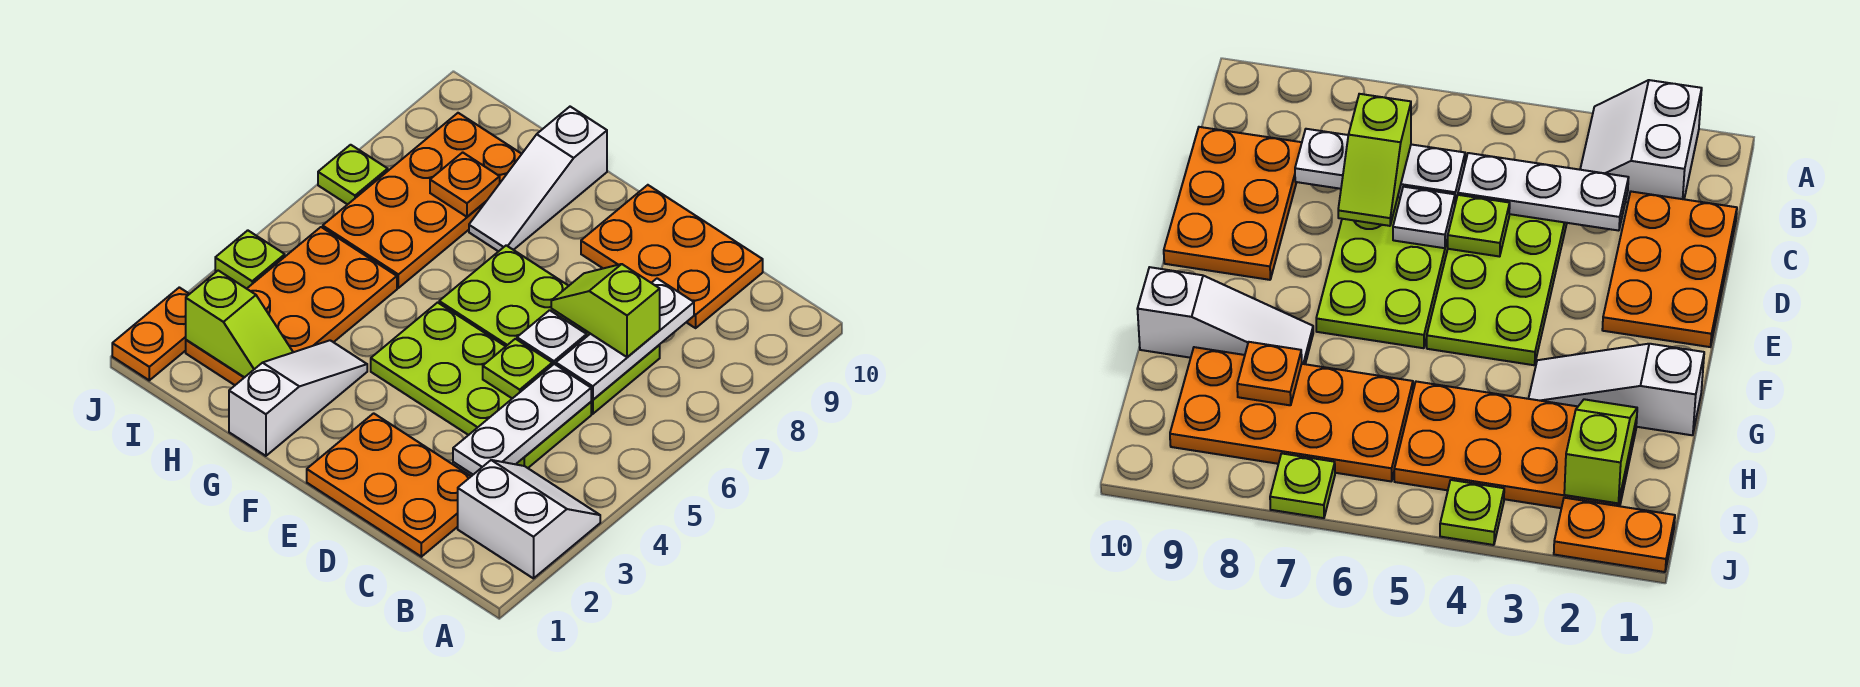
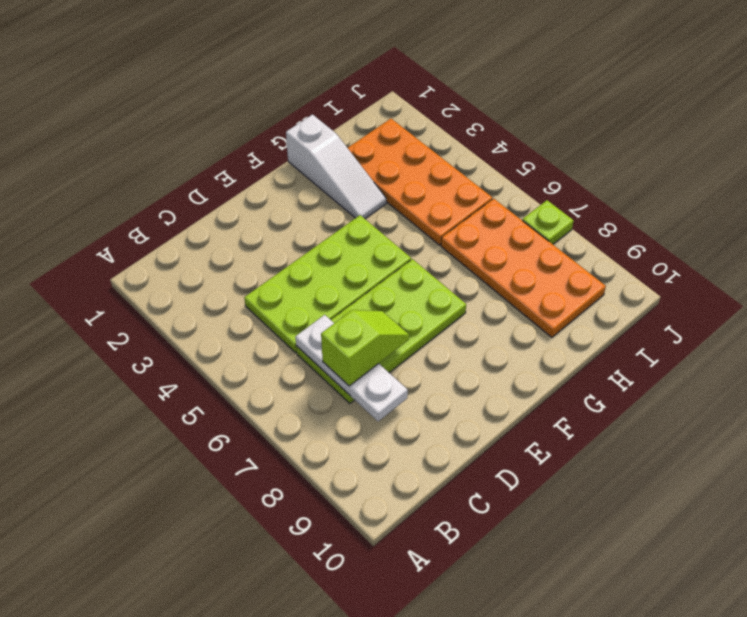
none -> white slope A2:B3 level 1 top 2
none -> orange plate C1:E2 level 1
none -> orange plate C9:E10 level 1

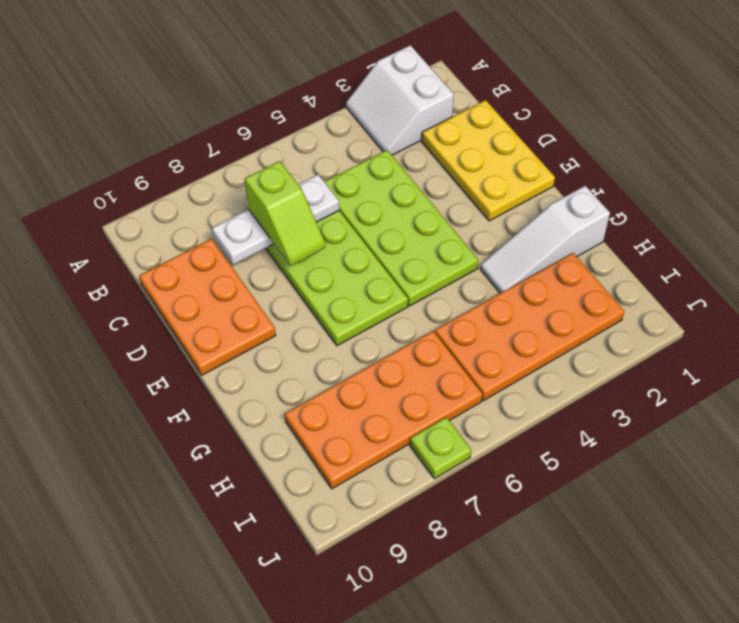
yellow plate C1:E2 level 1 -> orange plate C1:E2 level 1
none -> white slope G8:G10 level 1 top 10
none -> orange plate J1:J2 level 1
none -> lime plate J4 level 1

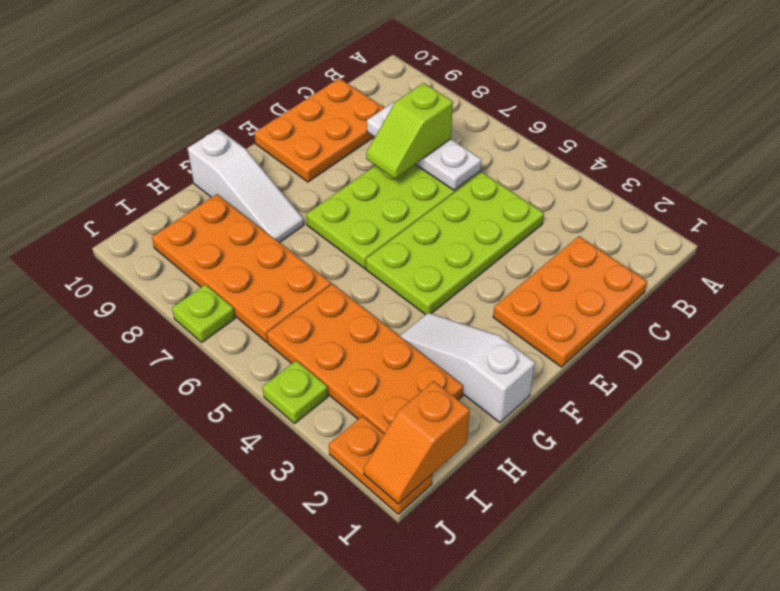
orange slope I1:J1 level 2 top I -> none
none -> white slope A2:B3 level 1 top 2
none -> white plate C3:C5 level 2
none -> lime plate D5 level 2

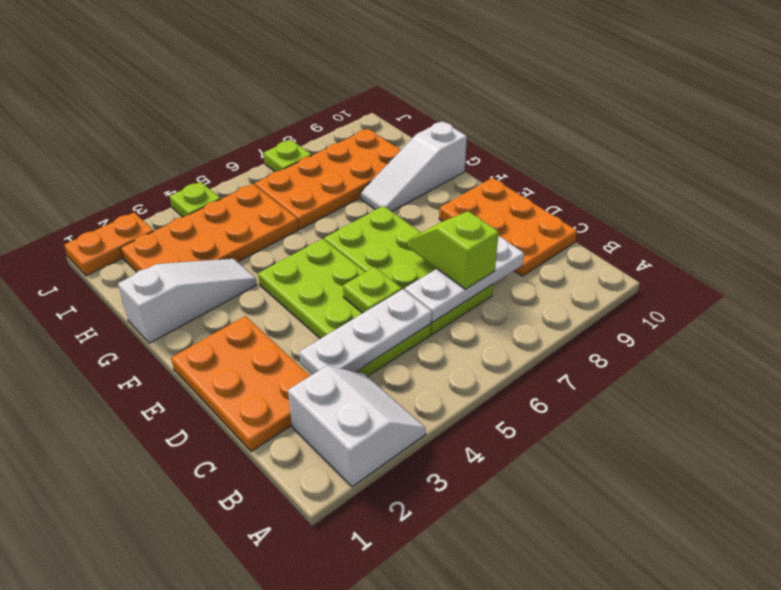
none -> white plate D6 level 2
none -> lime slope H2:I2 level 2 top I
none -> orange plate H8 level 2

